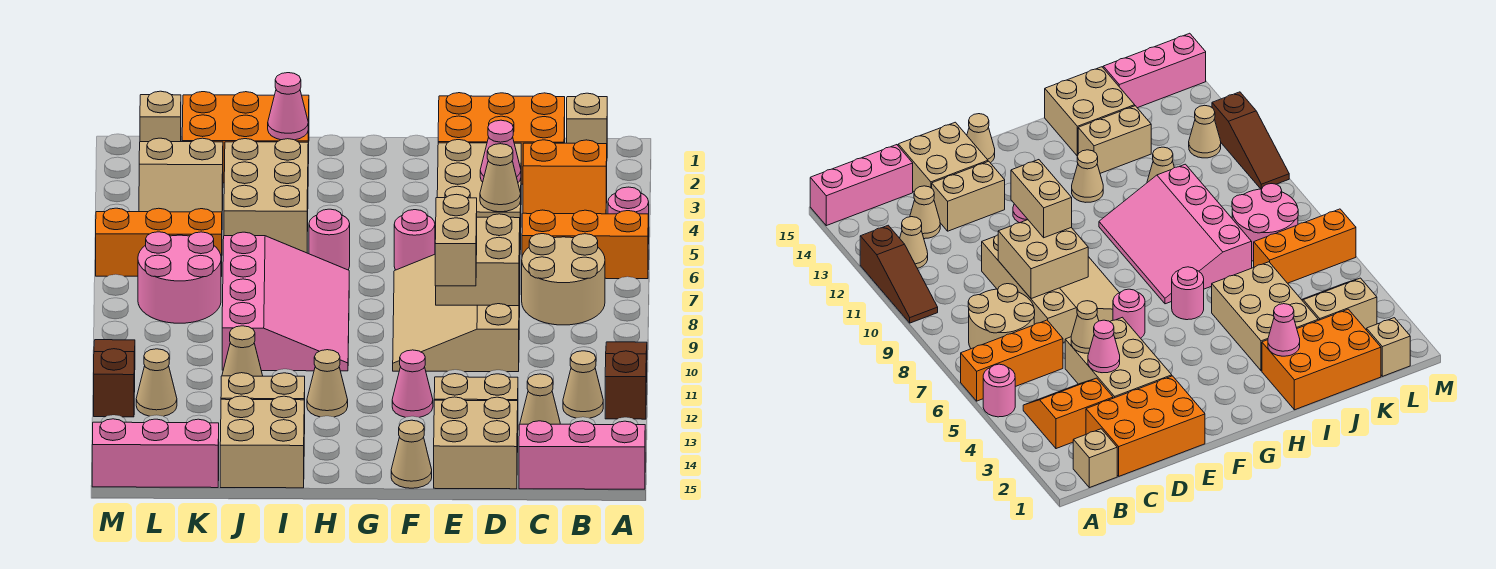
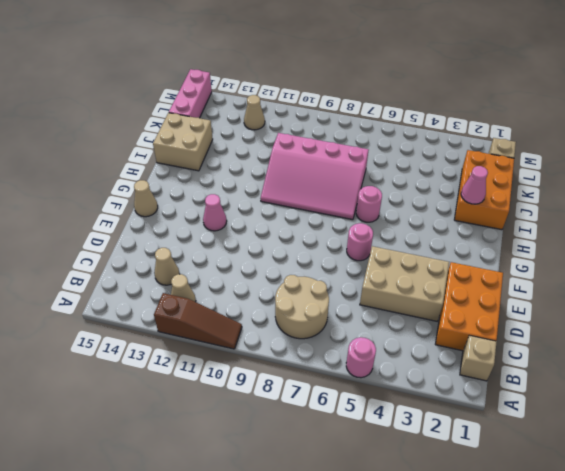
none -> orange brick A6:C6 level 1
none -> pink brick A15:C15 level 1
none -> orange slope B3:C4 level 1 top 3
none -> tan slope D7:F10 level 1 top D

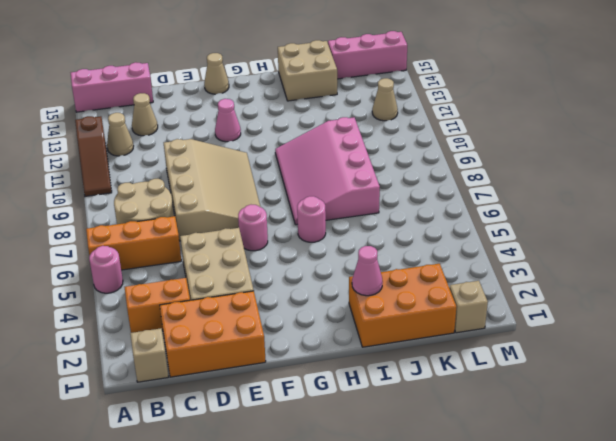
none -> tan brick D13:E13 level 1
none -> tan brick D14:E15 level 1
none -> tan cone H12 level 1
none -> tan brick I3:J5 level 1

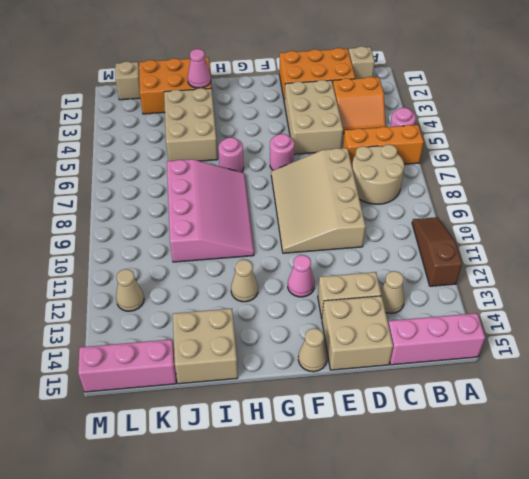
none -> tan cone B12 level 1
none -> tan brick I13:J13 level 1
none -> tan cone J11 level 1
none -> tan slope K3:L4 level 1 top 3

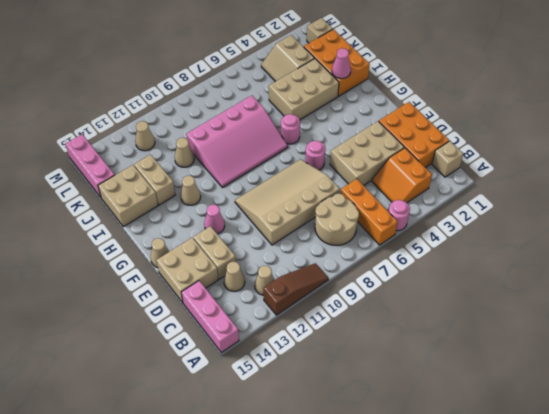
none -> orange brick K6:M6 level 1
none -> pink round brick K7:L8 level 1
none -> brown slope M10:M12 level 1 top 12
none -> pink cone D4 level 2

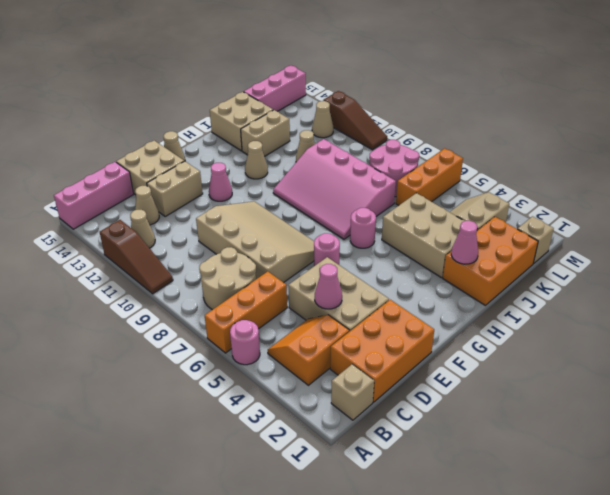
none -> tan cone D5 level 2
none -> tan brick D8:E9 level 2
none -> tan brick E9:E10 level 3

